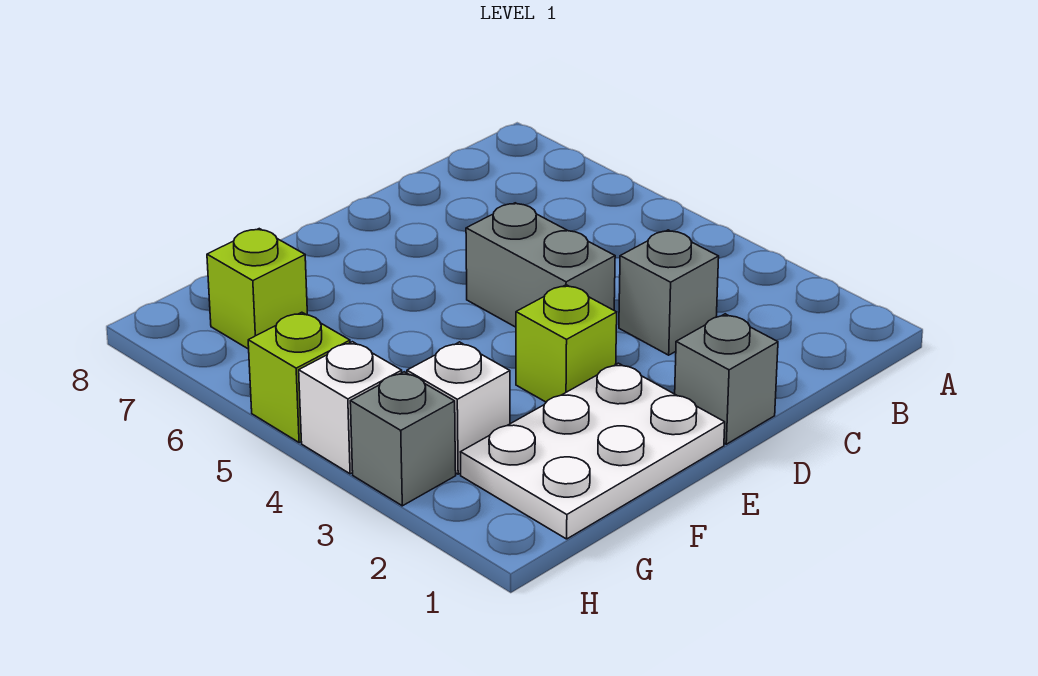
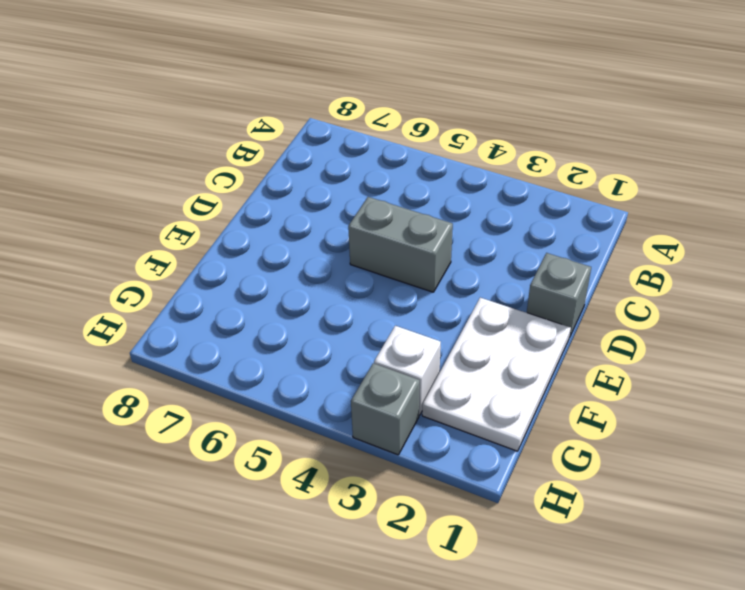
none -> grey brick C3 level 1
none -> lime brick E3 level 1

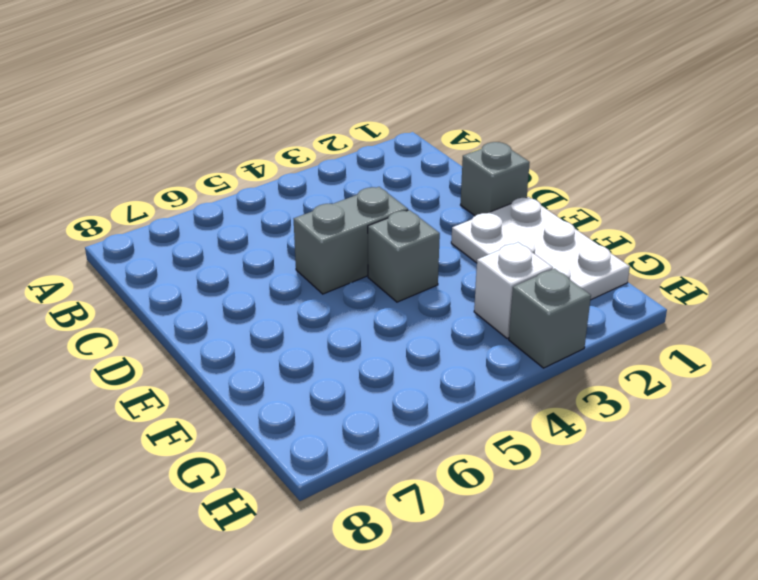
grey brick E4 level 1 -> grey brick C3 level 1
none -> lime brick E3 level 1
none -> lime brick G7 level 1

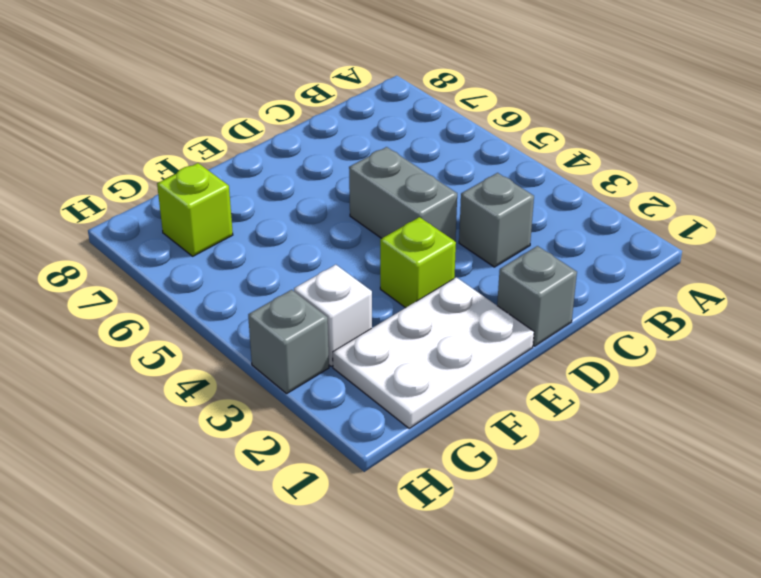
none -> white brick H4 level 1
none -> lime brick H5 level 1

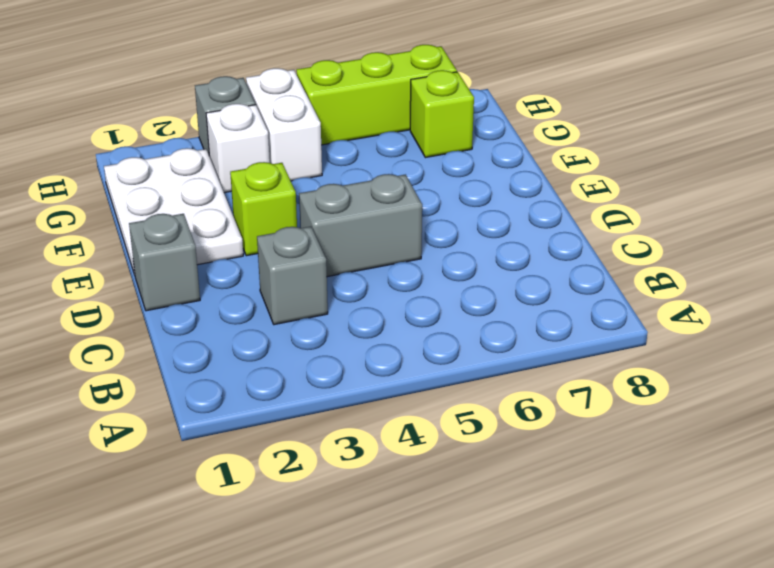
white brick G4:H4 level 1 -> white brick H4 level 1
lime brick H5:H7 level 1 -> lime brick H5 level 1

